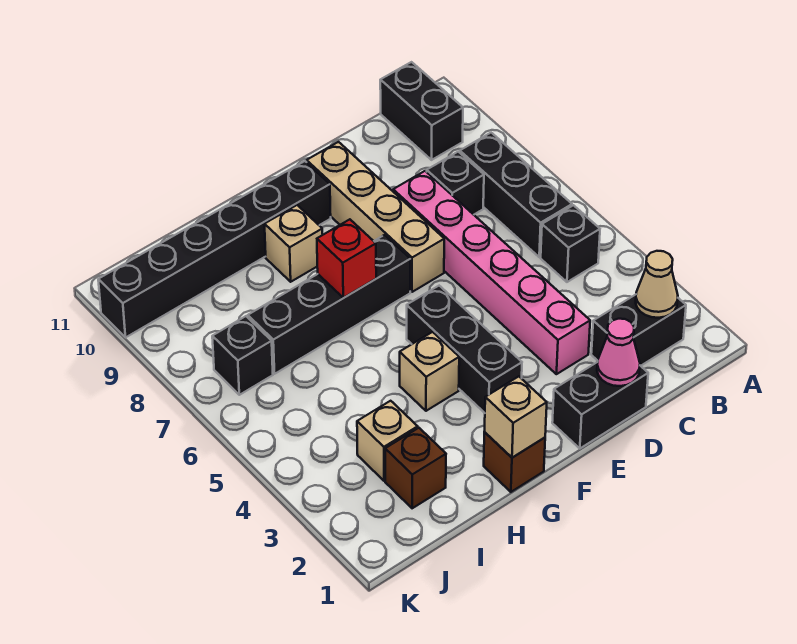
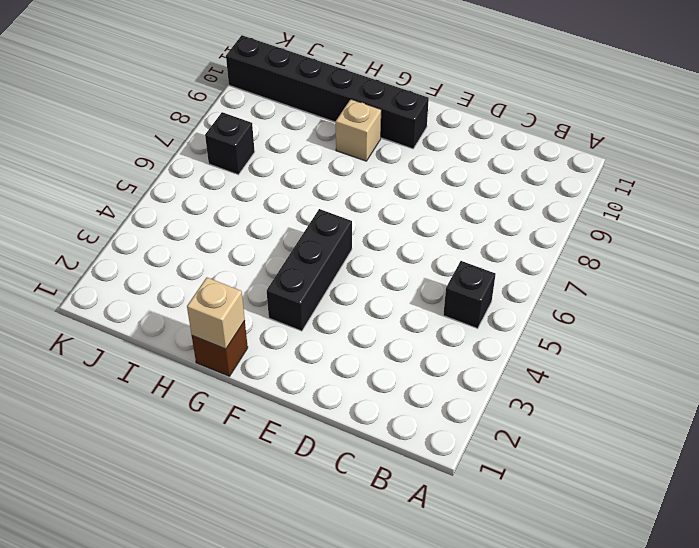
none -> black brick B2:C2 level 1
none -> black brick B6:B8 level 1
none -> black brick B10:B11 level 1

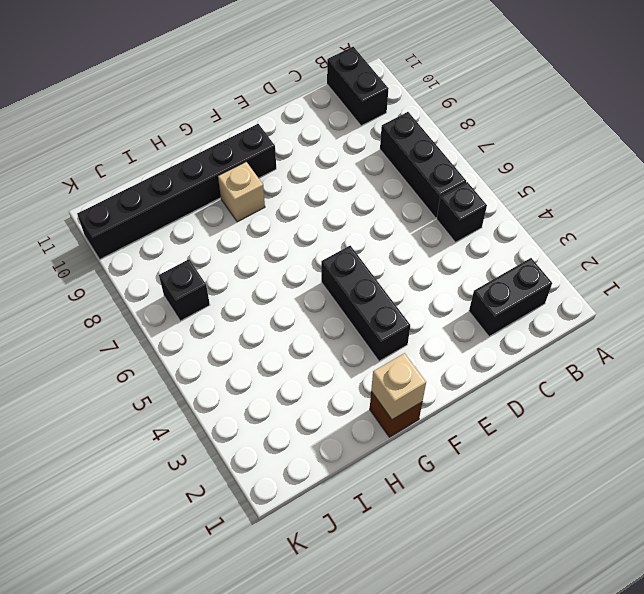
none -> black brick C8 level 1
none -> black brick D1:E1 level 1
none -> pink brick D3:D8 level 1

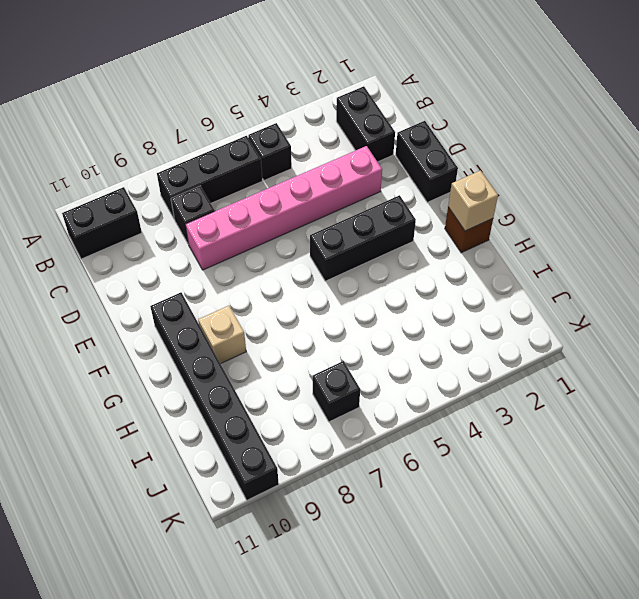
none -> tan brick E7:E10 level 1
none -> black brick F7:I7 level 1
none -> tan brick G4 level 1

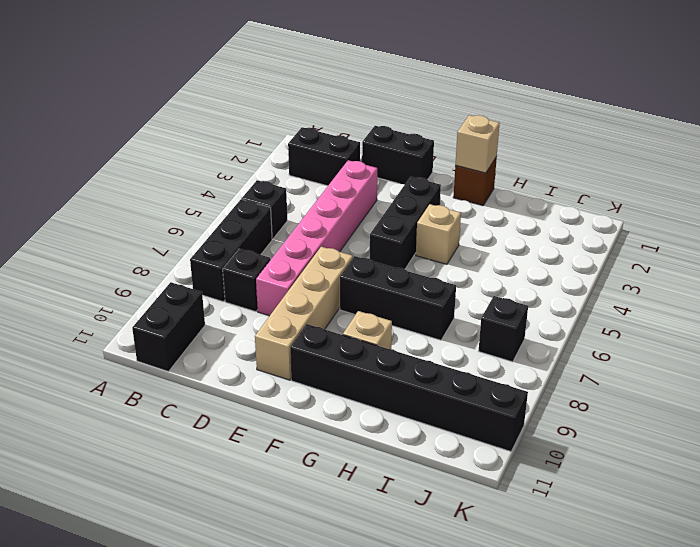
black brick F7:H7 level 1 -> black brick F7:I7 level 1
none -> brown brick I2 level 1
none -> tan brick I3 level 1
none -> tan cone B2 level 2

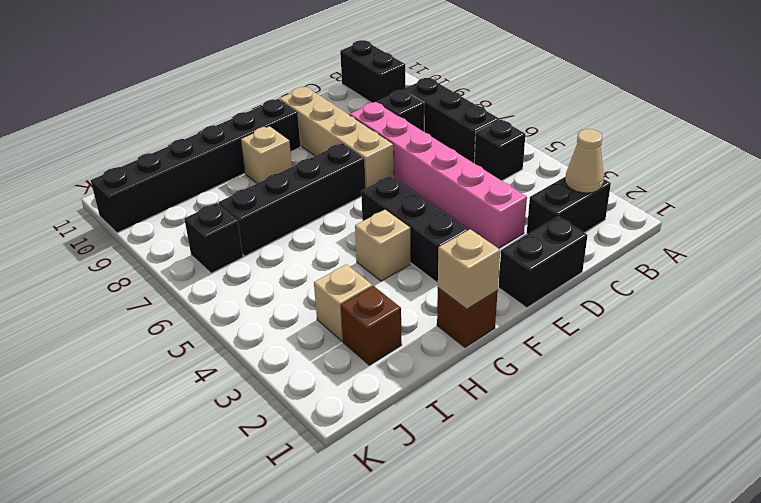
none -> pink cone D1 level 2
none -> red brick G7 level 2

